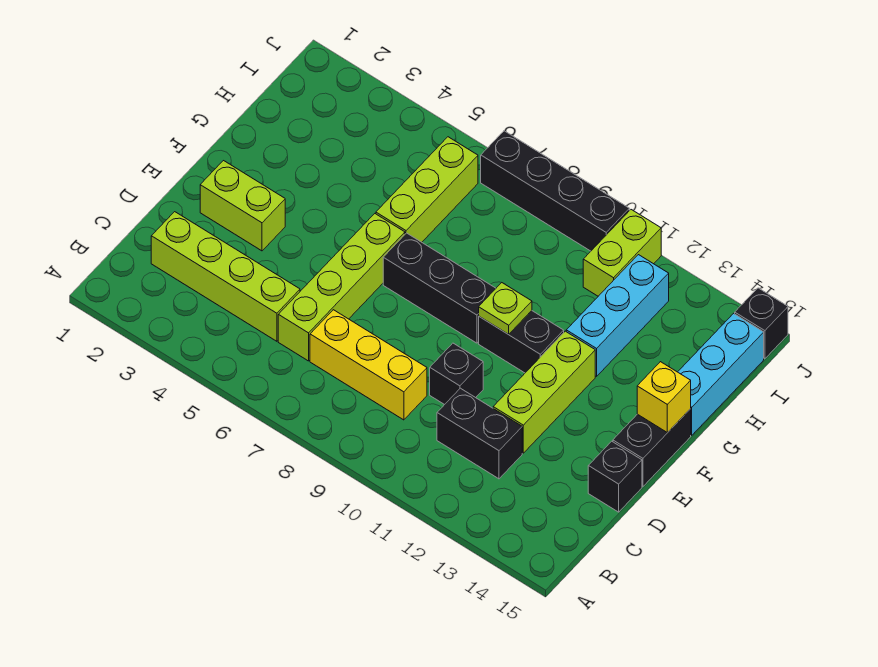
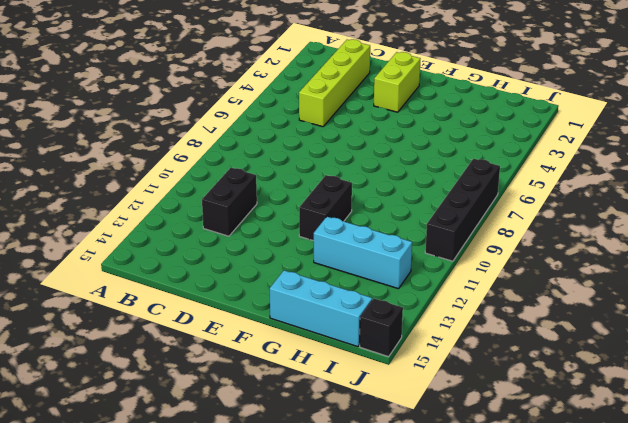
none -> lime brick C6:F6 level 1
none -> yellow brick C7:C9 level 1
none -> black brick D10 level 1

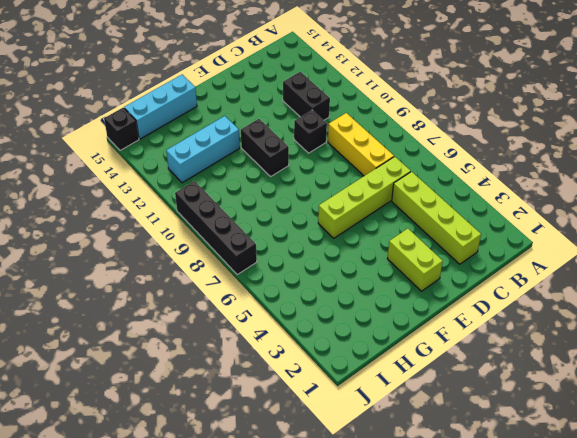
none -> lime brick D12:F12 level 1
none -> black brick D15 level 1
none -> black brick E15:F15 level 1

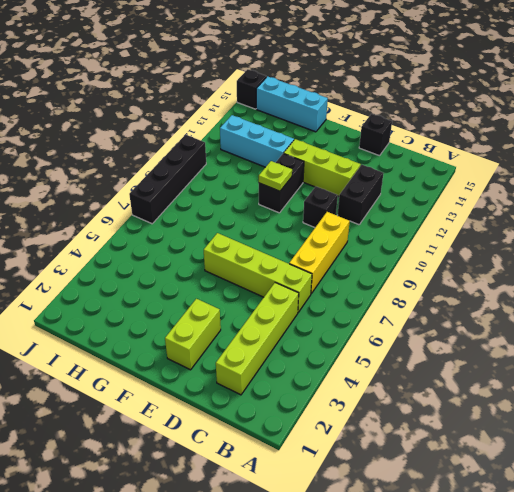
none -> black brick E15:F15 level 1
none -> black brick F7:F9 level 1
none -> lime brick G6:I6 level 1

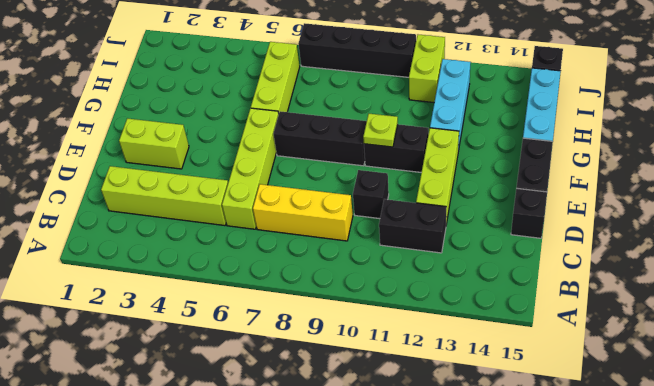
none -> yellow brick F15 level 2

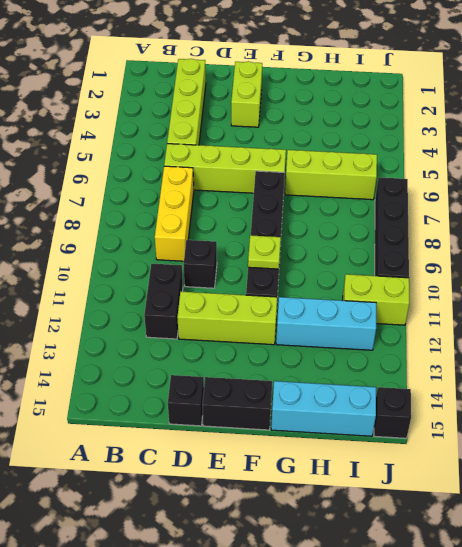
none -> yellow brick F15 level 2

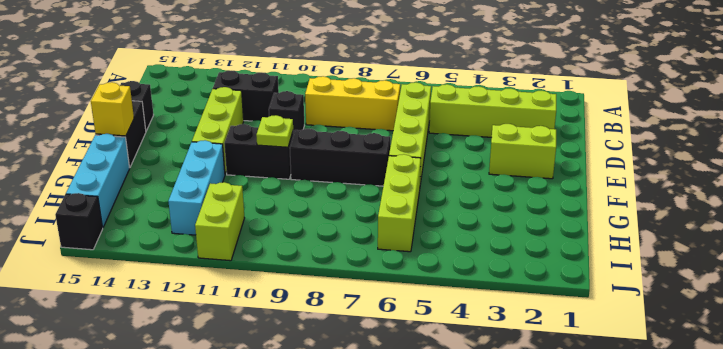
none -> black brick J7:J10 level 1

